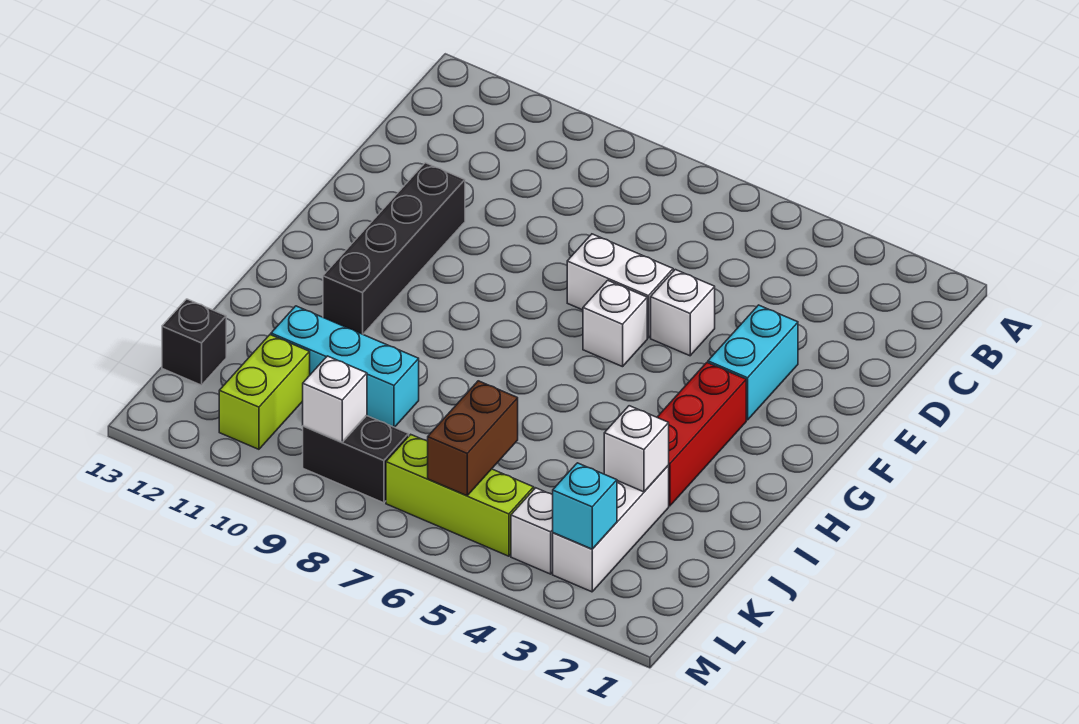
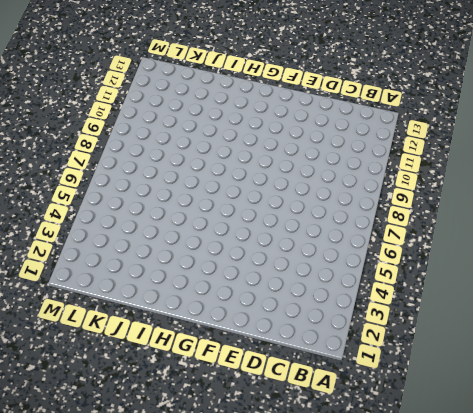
none -> cyan brick E3:F3 level 1
none -> white brick E5 level 1
none -> white brick E6:E7 level 1

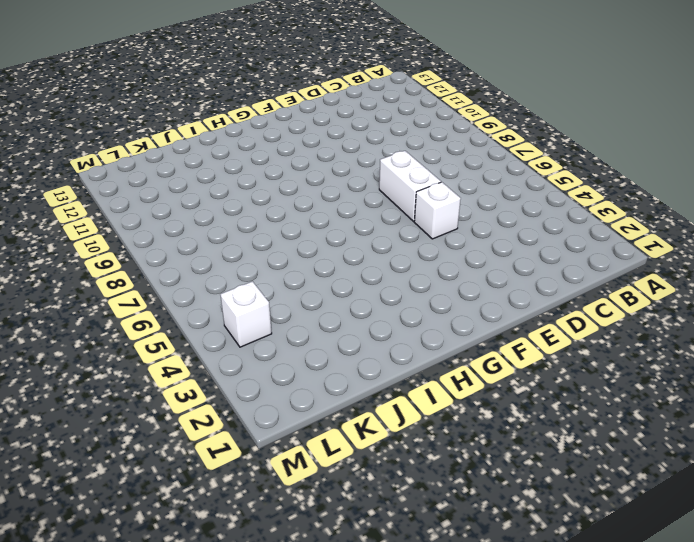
none -> cyan brick E3:F3 level 1
none -> black brick E11:H11 level 1
none -> white brick F6 level 1

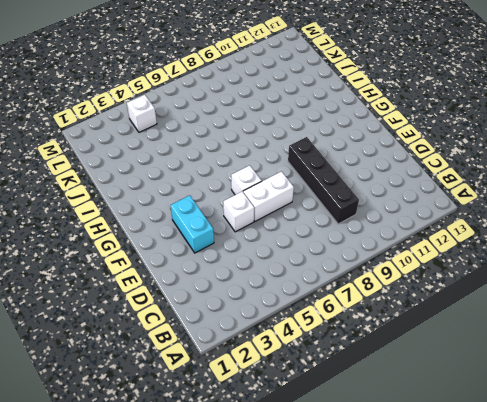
black brick C9:F9 level 1 -> black brick E11:H11 level 1
none -> red brick G3:I3 level 1
none -> white brick J3:L3 level 1
none -> cyan brick J9:J11 level 1

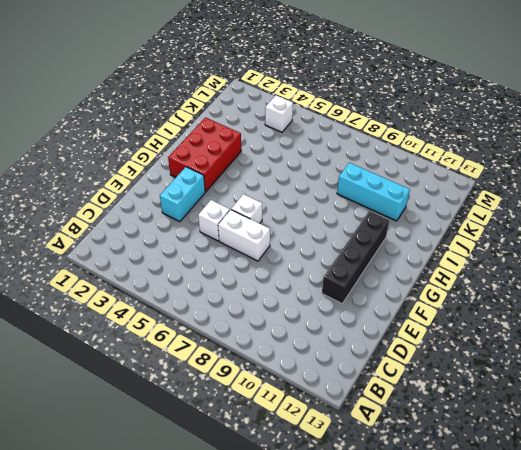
red brick G2:I3 level 1 -> red brick G3:I3 level 1
none -> white brick J3:L3 level 1
none -> lime brick K11:L11 level 1
none -> black brick K13 level 1

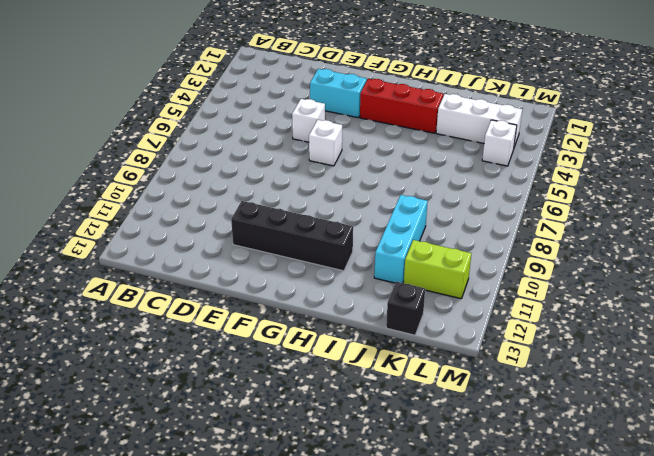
none -> white brick E6:E7 level 1
none -> lime brick L5:L7 level 1
none -> black brick L8:L9 level 1

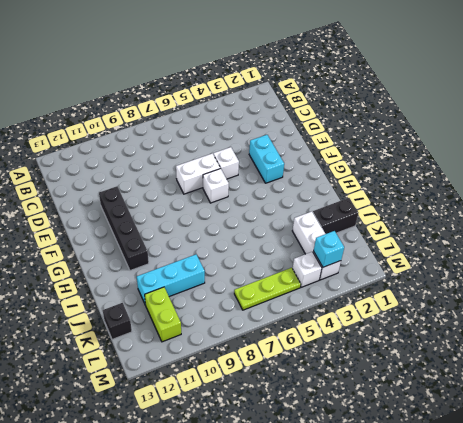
black brick J1:J2 level 1 -> black brick L8:L9 level 1
lime plate L5:L7 level 1 -> lime brick L5:L7 level 1
none -> red brick G3:I3 level 1
none -> white brick J3 level 2
none -> brown brick K6:L6 level 2

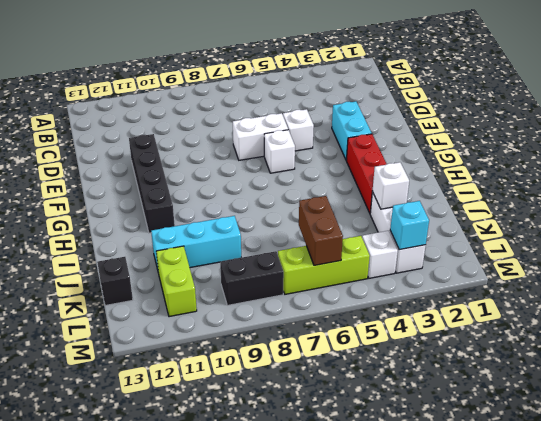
none -> white brick L9 level 2

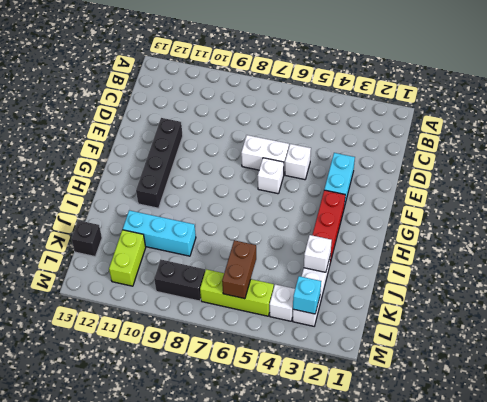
none -> white brick L9 level 2

